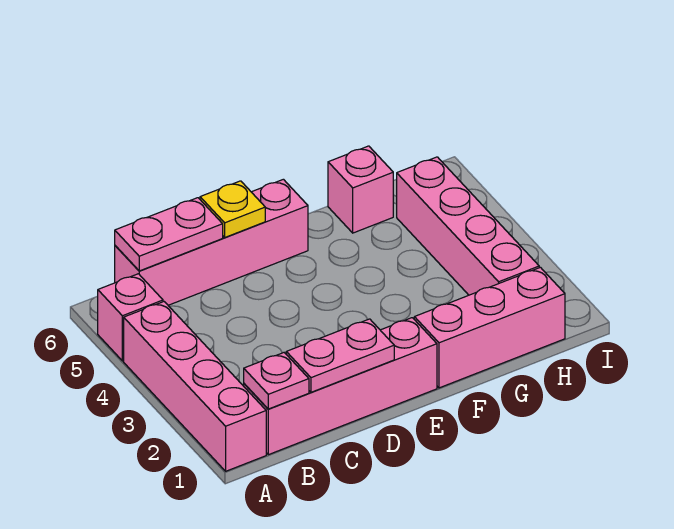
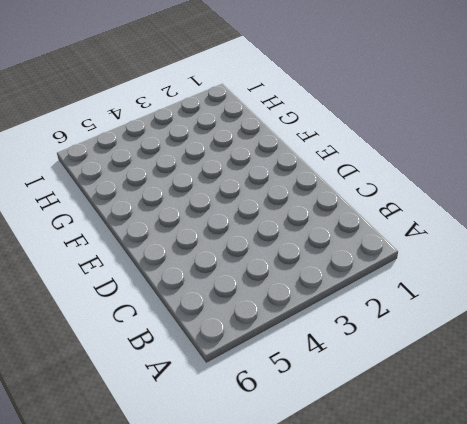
none -> pink brick A1:A4 level 1
none -> pink brick A5 level 1

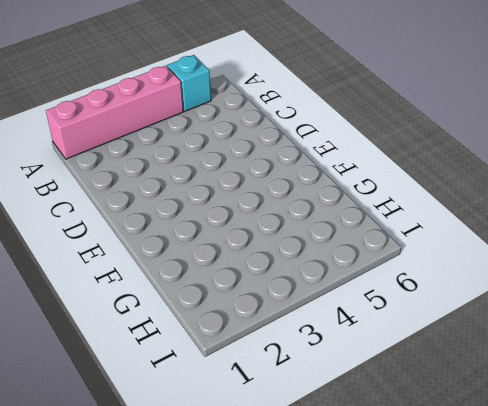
cyan brick A5 level 1 -> pink brick A5 level 1
none -> pink brick B1:E1 level 1
none -> pink brick B6:E6 level 1

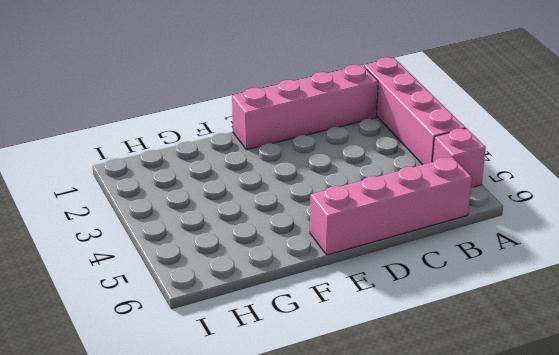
none -> pink brick F1:H1 level 1
none -> pink brick G6 level 1

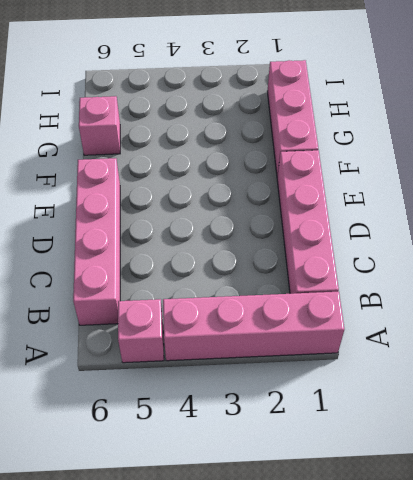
none -> pink brick H2:H5 level 1
none -> pink plate B1 level 2

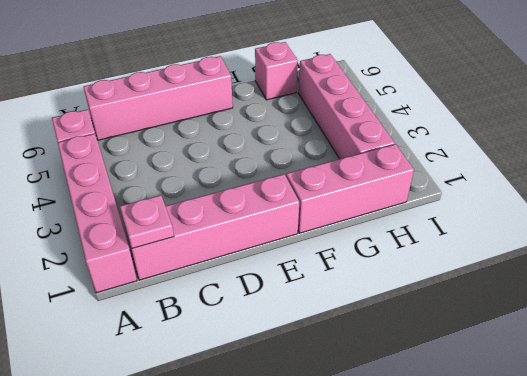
none -> pink plate B6:C6 level 2
none -> pink plate C1:D1 level 2

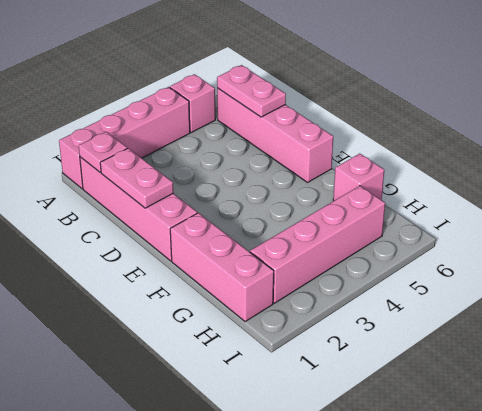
none -> yellow plate D6 level 2

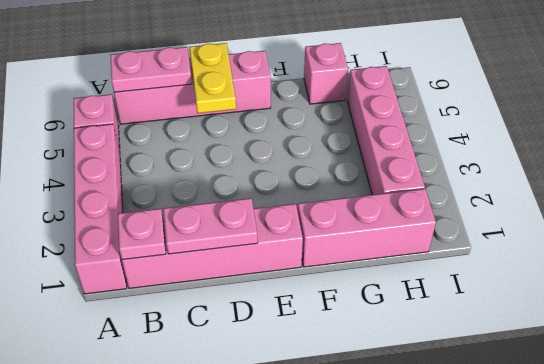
yellow plate D5:D6 level 2 -> yellow plate D6 level 2

